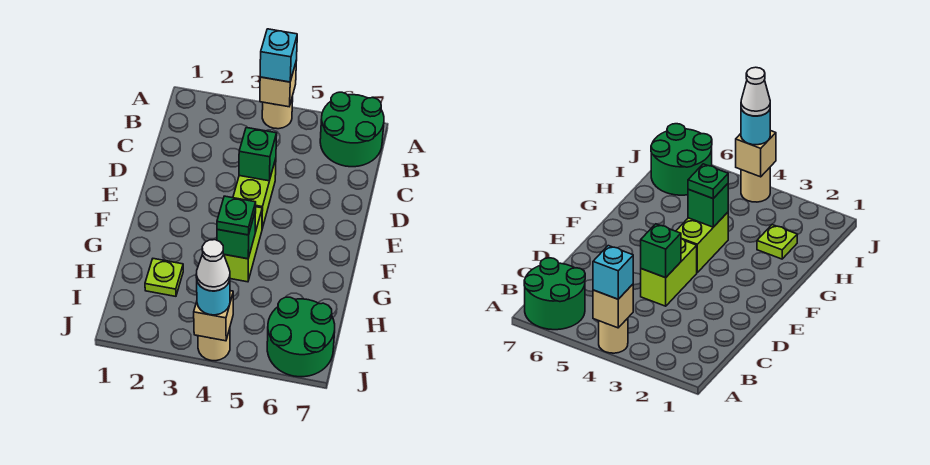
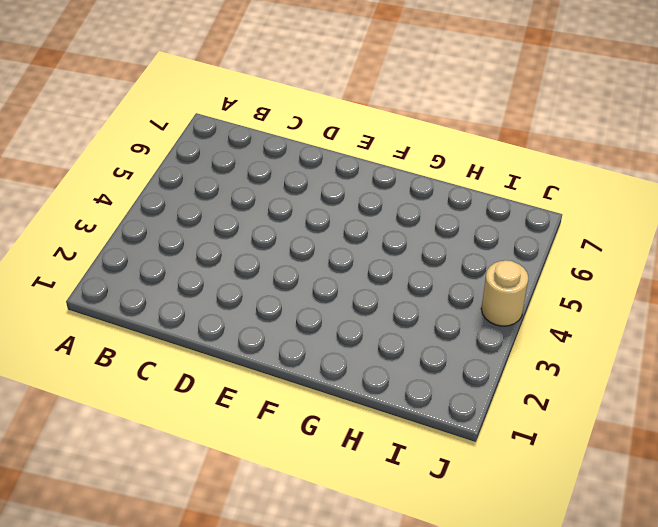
none -> tan round brick A4 level 1
none -> green round brick A6:B7 level 1
none -> lime brick D4:E4 level 1

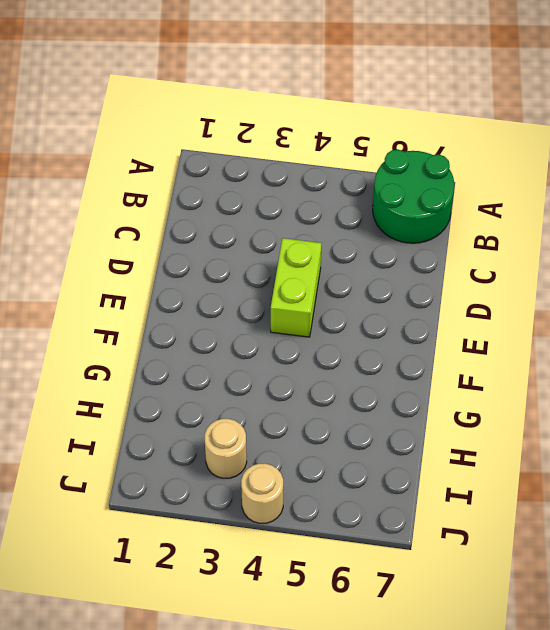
tan round brick I3 level 1 -> tan round brick A4 level 1
none -> lime brick F4:G4 level 1
none -> lime plate H2 level 1
none -> green round brick I6:J7 level 1

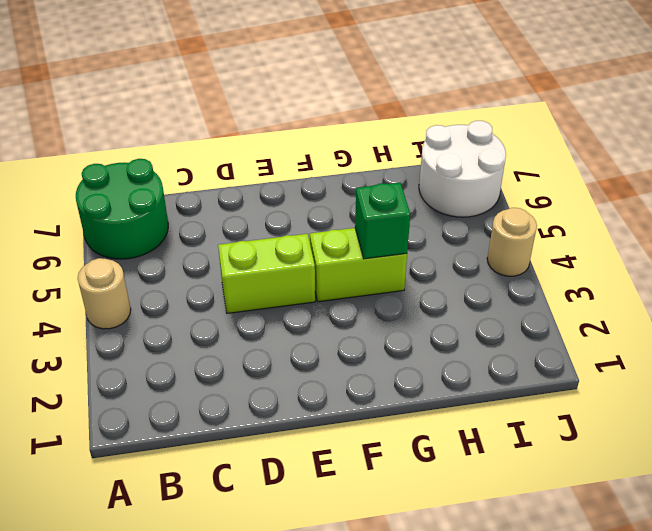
white round brick I6:J7 level 1 -> green round brick I6:J7 level 1
none -> lime plate H2 level 1
none -> tan brick A4 level 2
none -> green brick D4 level 2

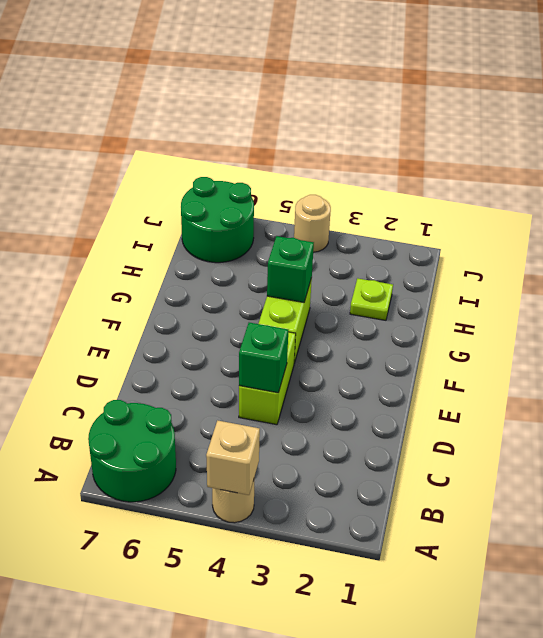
none -> tan brick J4 level 2
none -> cyan brick A4 level 3
none -> green plate G4 level 3

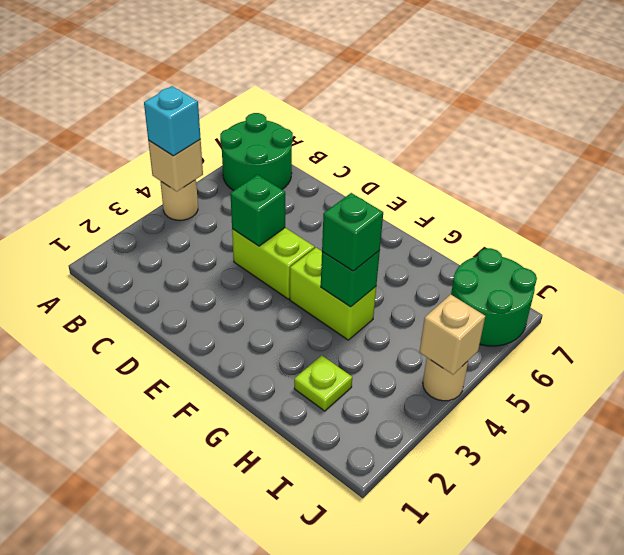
green brick G4 level 3 -> green plate G4 level 3
none -> cyan round brick J4 level 3
none -> white cone J4 level 4

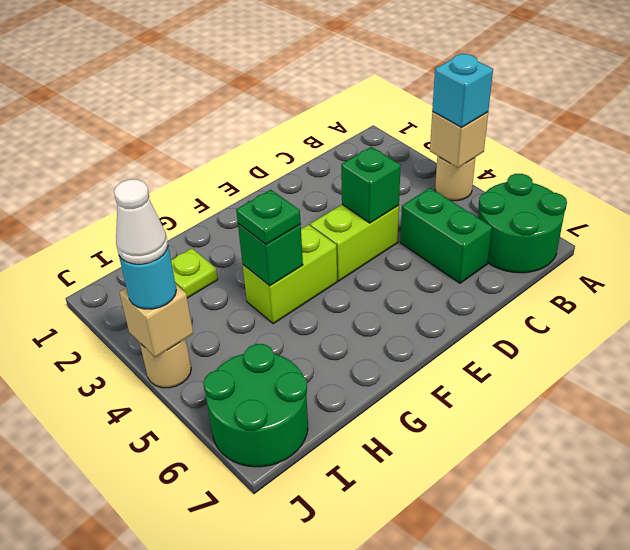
green brick C5:C6 level 1 -> none

